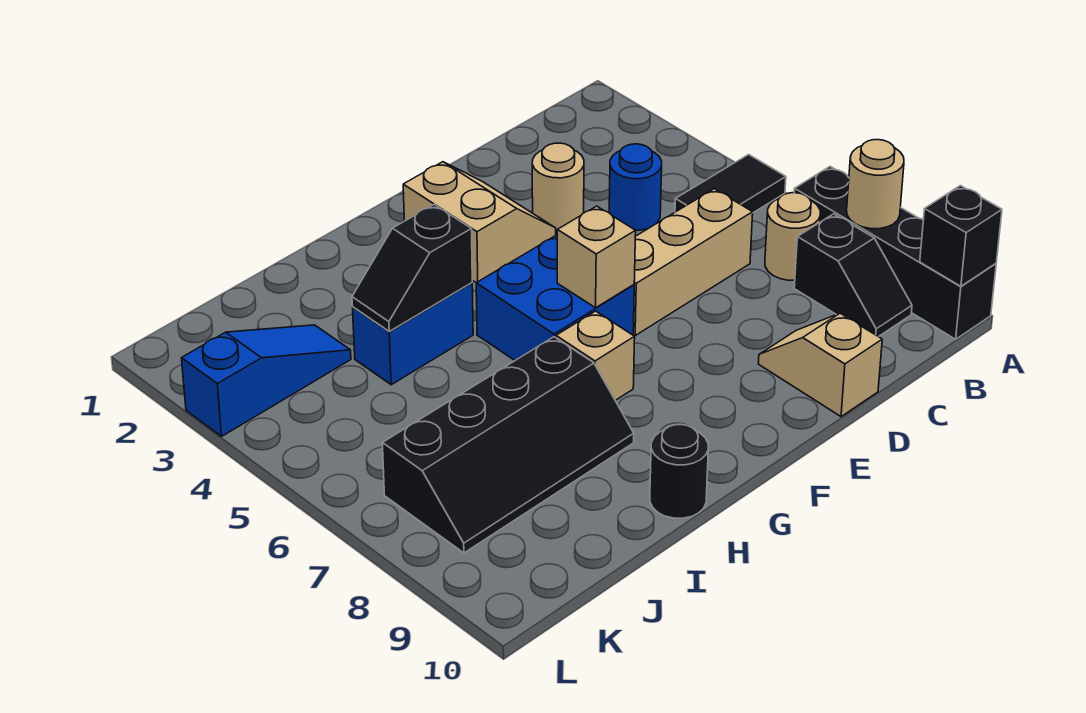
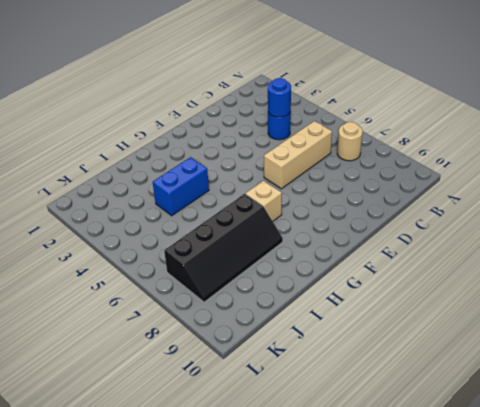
blue round brick C4 level 2 -> none
none -> black tile A5:B5 level 1
none -> black brick A7:A10 level 1
none -> black slope B8:B9 level 1 top 8

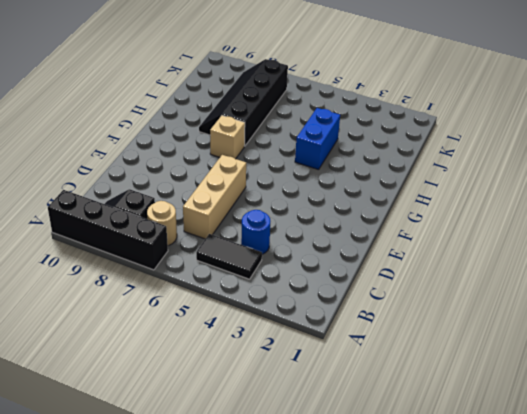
black tile B4:B5 level 1 -> black tile A5:B5 level 1
none -> tan round brick D3 level 1
none -> tan slope D9:D10 level 1 top 10
none -> tan slope E2:F3 level 1 top F

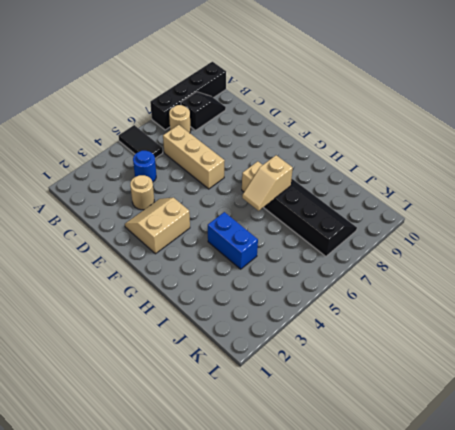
tan slope H6:H7 level 2 top 7 -> tan slope D9:D10 level 1 top 10
none -> blue brick F5:G6 level 1
none -> black round brick H10 level 1
none -> blue slope J3:L3 level 1 top L

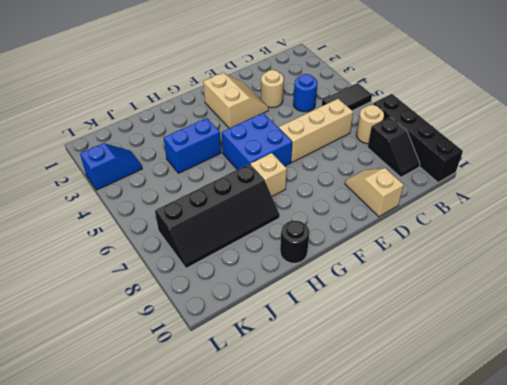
blue slope K3:L3 level 1 top L -> blue slope J3:L3 level 1 top L
none -> tan round brick A8 level 2
none -> black brick A10 level 2
none -> tan brick F6 level 2

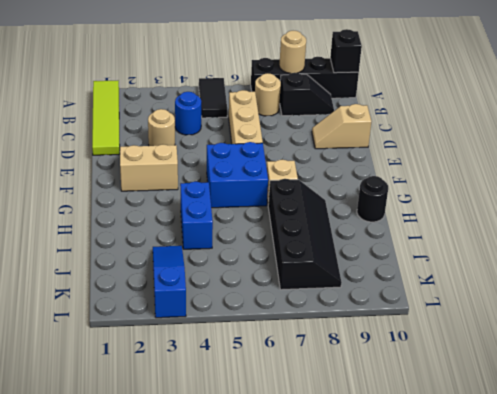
lime tile A1:D1 level 1 -> none
none -> tan brick F6 level 2
none -> black slope H4:I4 level 2 top H

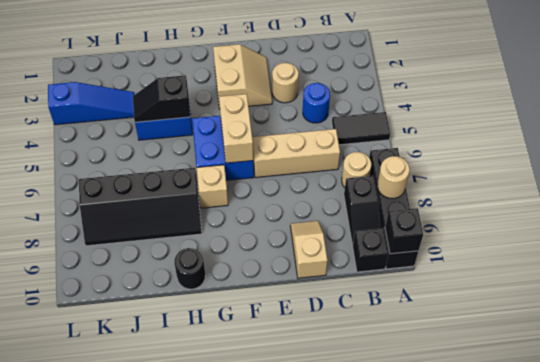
black brick B10 level 1 -> none
tan brick F5:F6 level 2 -> tan brick F6 level 2

